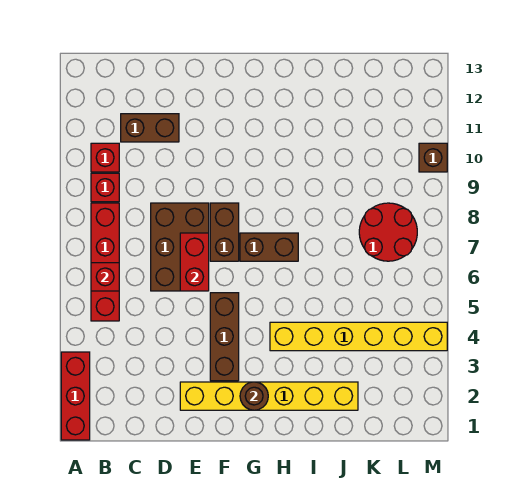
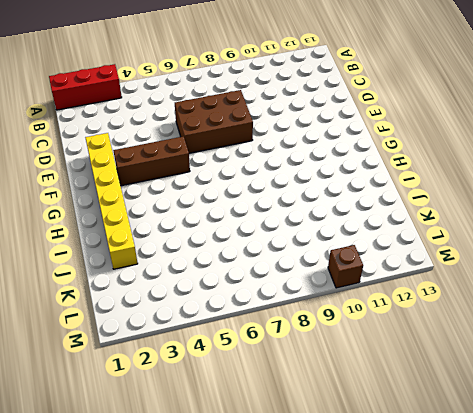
none -> red brick B5:B8 level 1
none -> red brick B9 level 1
none -> red brick B10 level 1

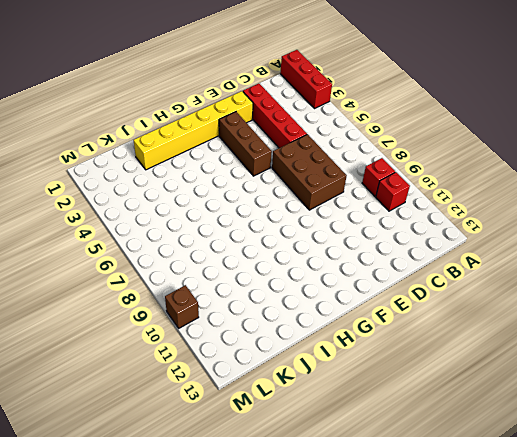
red brick D2:D5 level 1 -> red brick B5:B8 level 1
none -> brown brick C11:D11 level 1
none -> brown brick F7:F8 level 1
none -> brown brick G7:H7 level 1

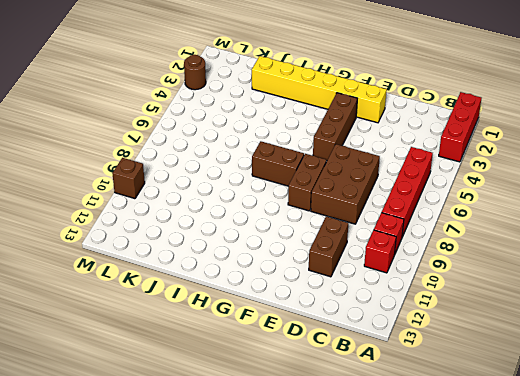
brown brick D10:D11 level 1 -> brown brick C11:D11 level 1
brown round brick M3 level 1 -> brown round brick G2 level 2
none -> yellow brick H4:M4 level 1
none -> red round brick K7:L8 level 1
none -> red brick B6 level 2

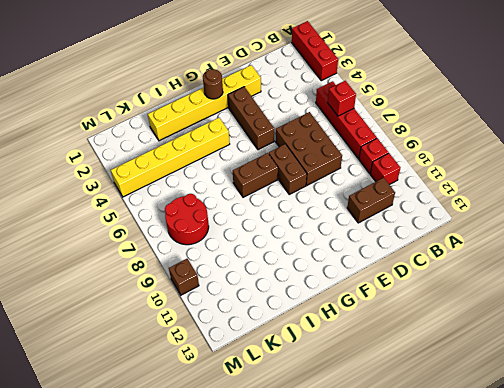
none -> red brick E6:E7 level 2

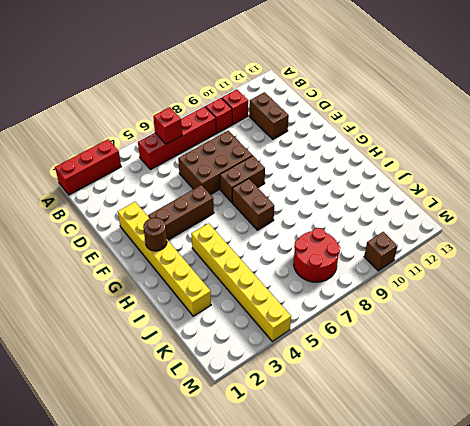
none -> red brick E6:E7 level 2

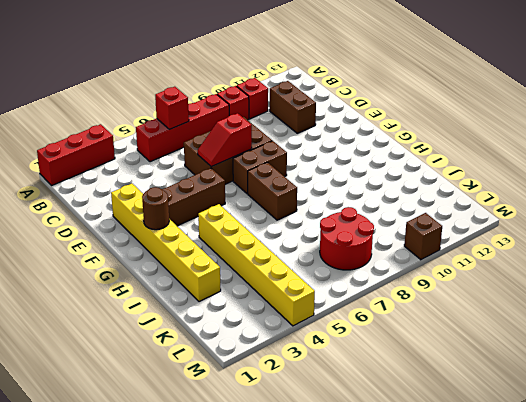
red slope E6:E7 level 2 top 7 -> red brick E6:E7 level 2

